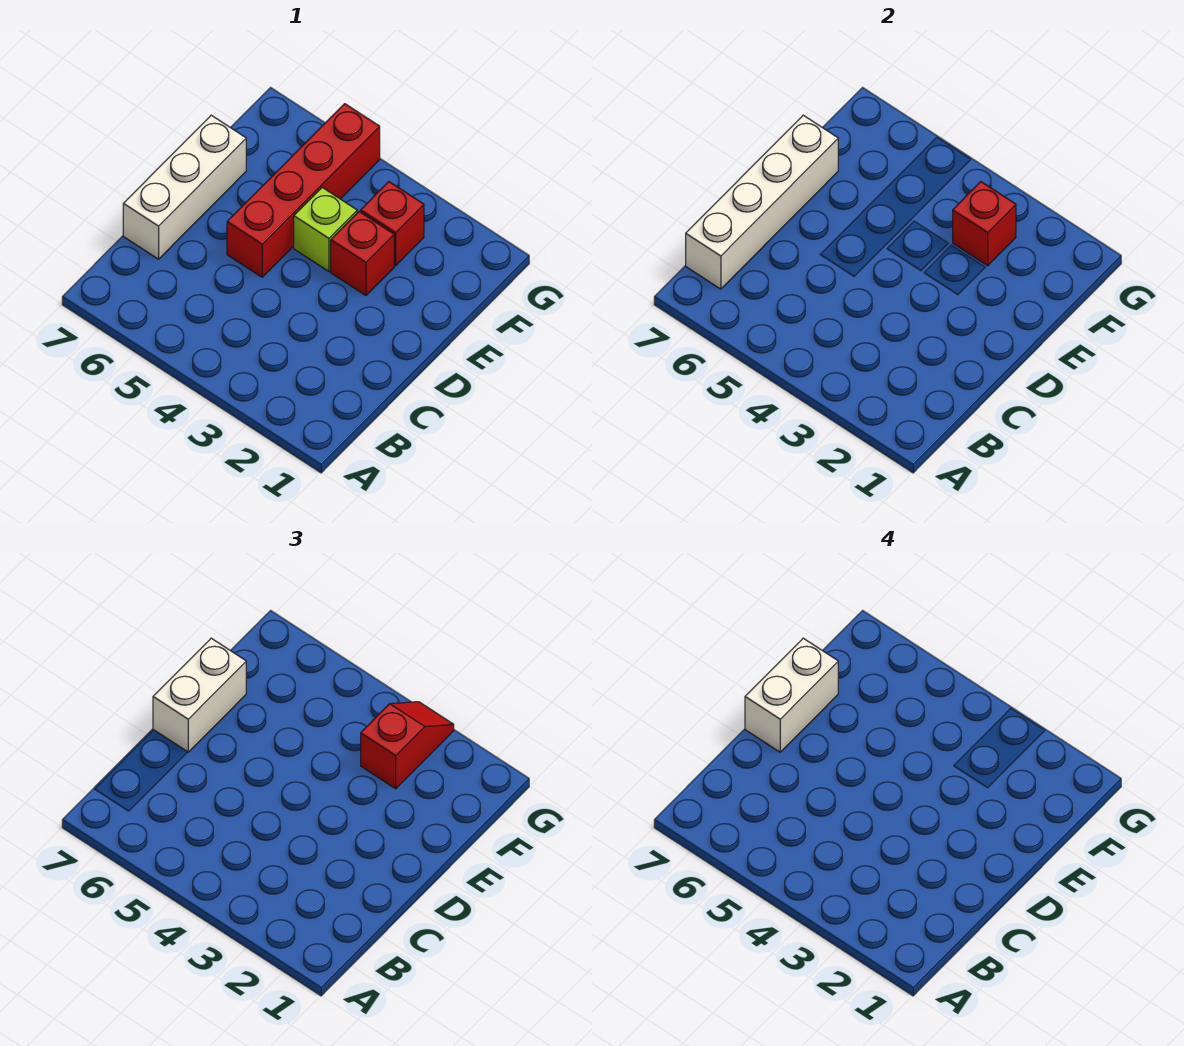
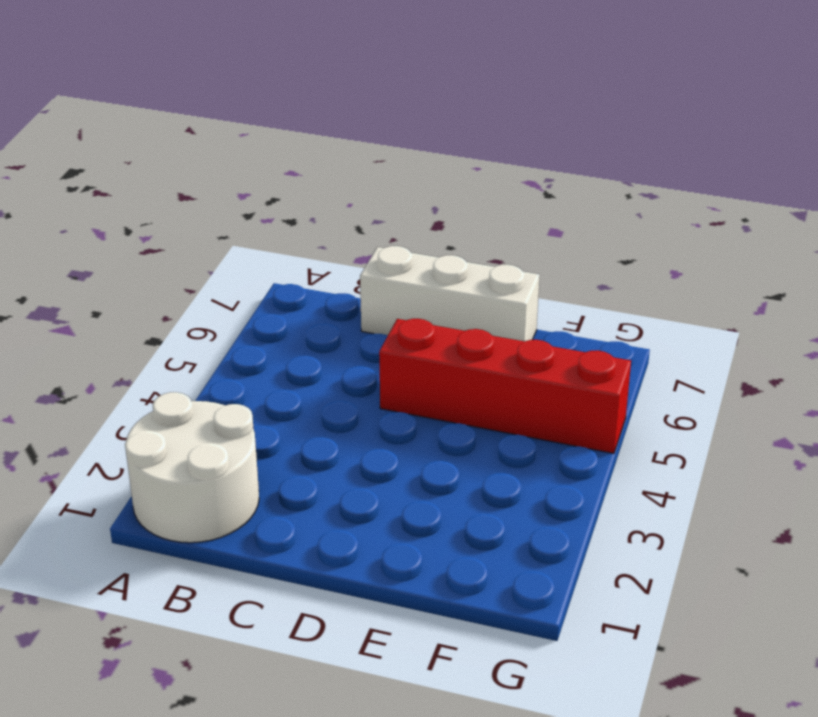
white round brick A1:B2 level 1 -> none
none -> red brick E3 level 1
none -> lime brick E4 level 1

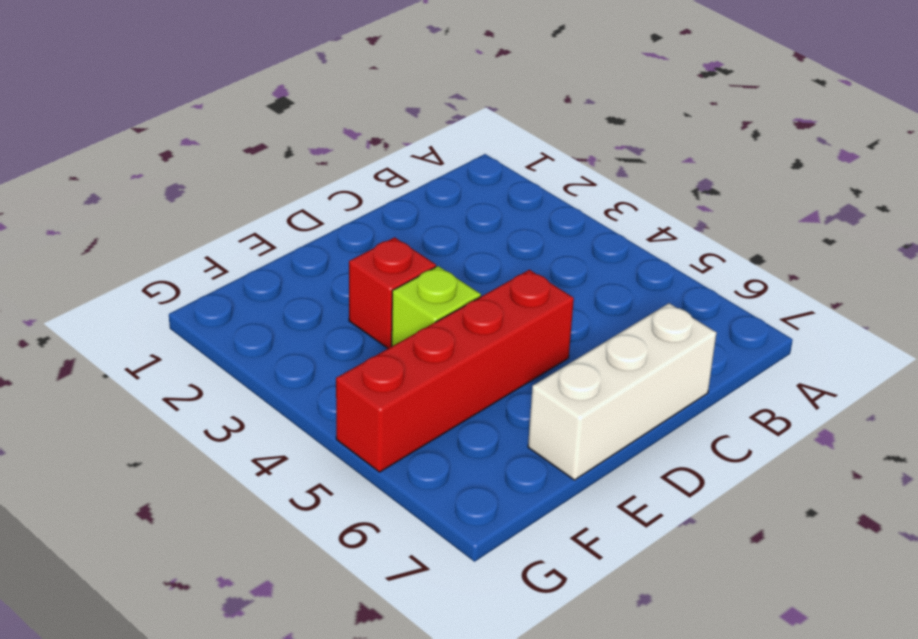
none -> red brick F3 level 1
none -> white brick B7:E7 level 2

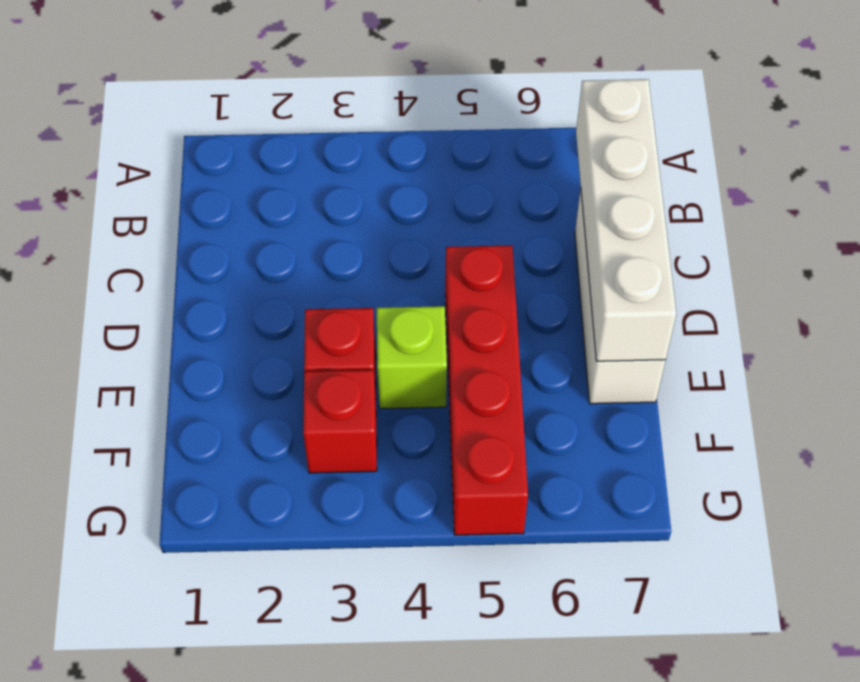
none -> red brick F3 level 2
none -> white brick D7:E7 level 3

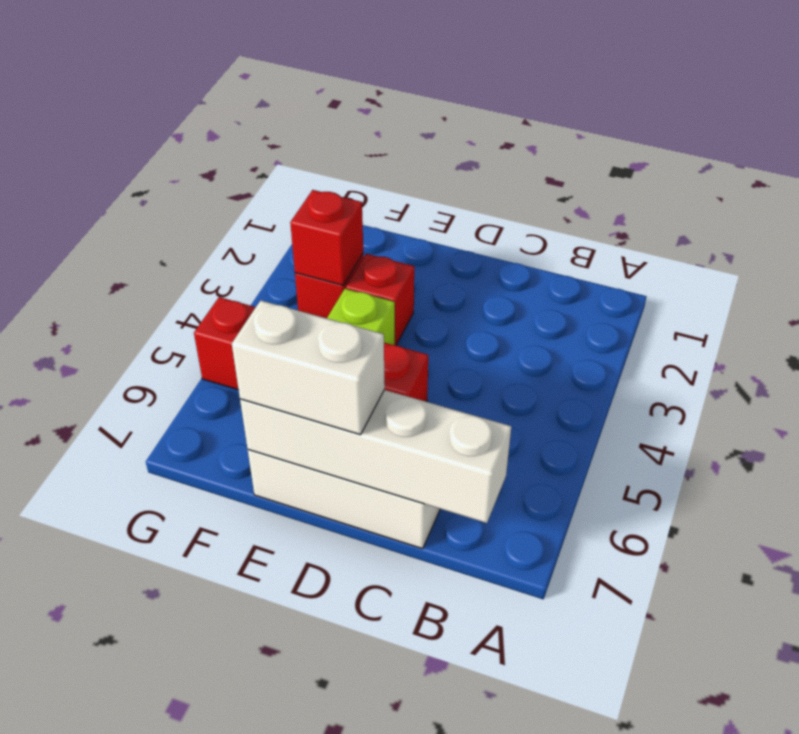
none -> red slope F3:G3 level 3 top F
none -> white brick D7:E7 level 4

